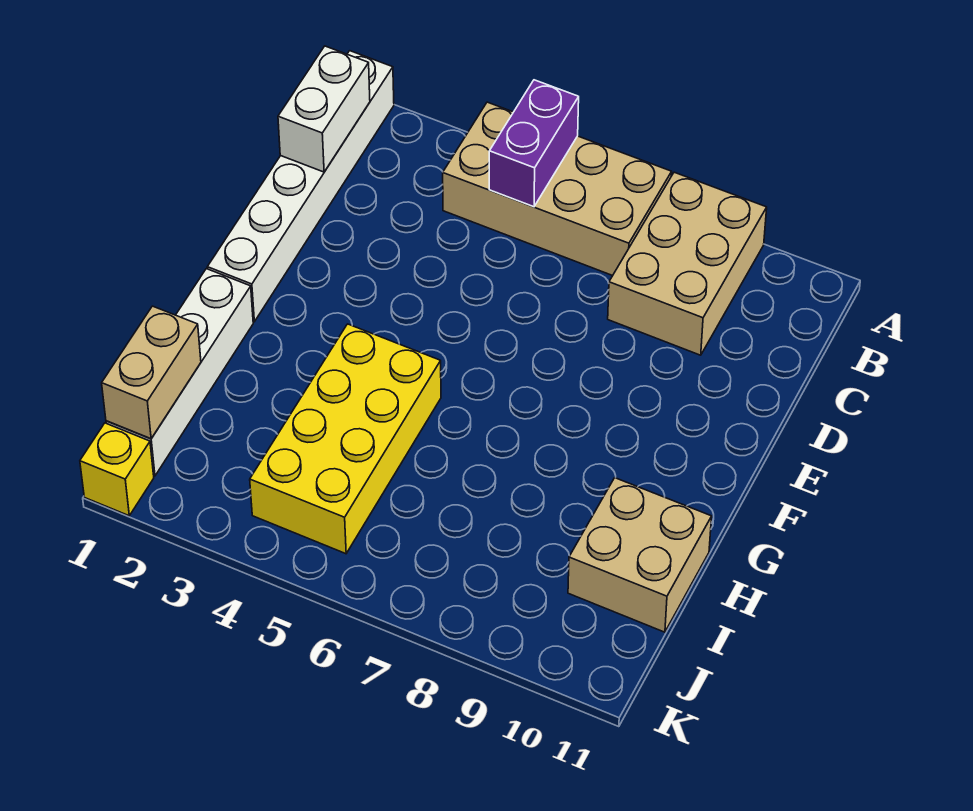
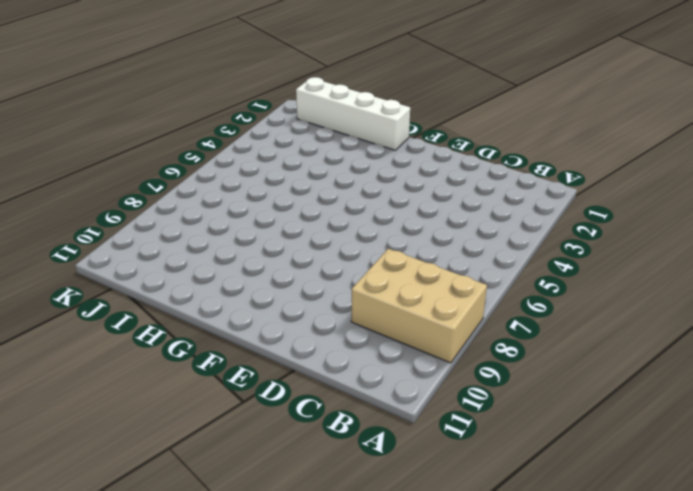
none -> white brick A1:F1 level 1
none -> tan brick A4:B7 level 1

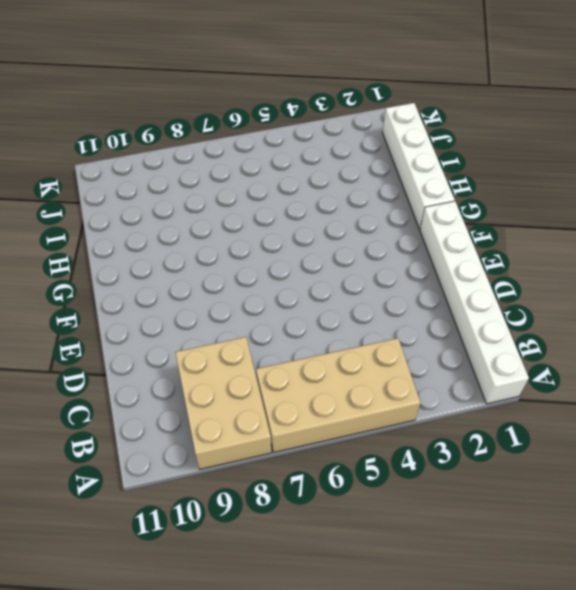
none -> yellow brick G4:J5 level 1
none -> tan brick H10:I11 level 1

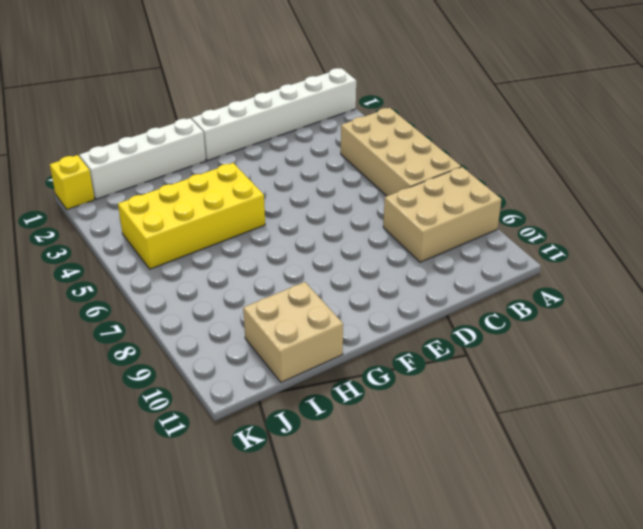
none -> purple brick A5:B5 level 2
none -> white brick B1:C1 level 2

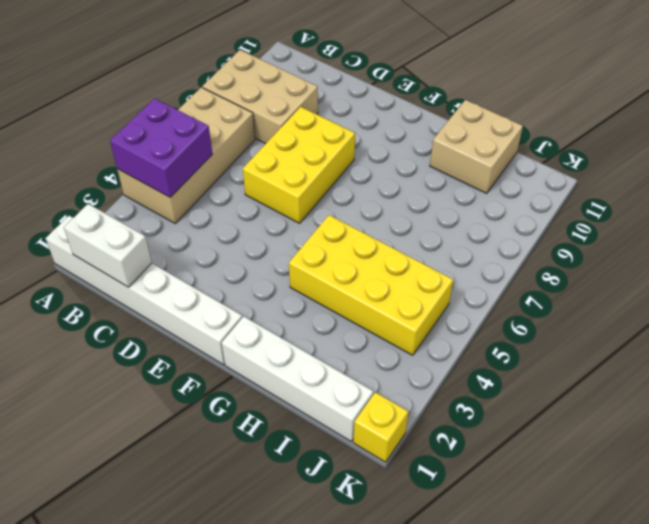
purple brick A4:B5 level 2 -> purple brick A5:B5 level 2
yellow brick D6:E8 level 1 -> none
none -> tan brick I1:J1 level 2

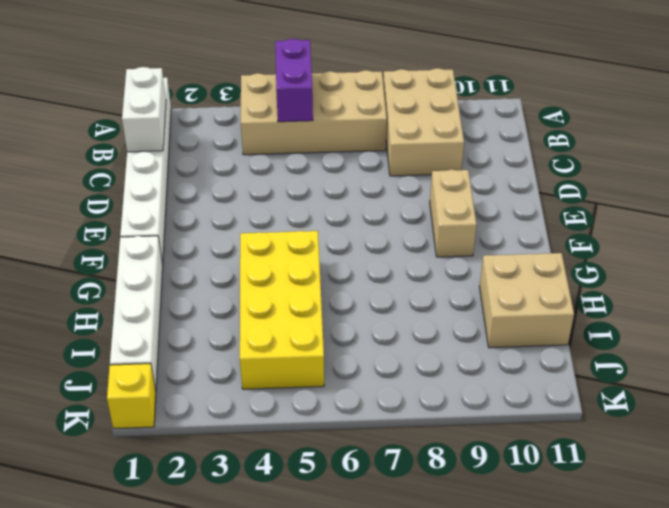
tan brick E9:F9 level 1 -> tan brick I1:J1 level 2

